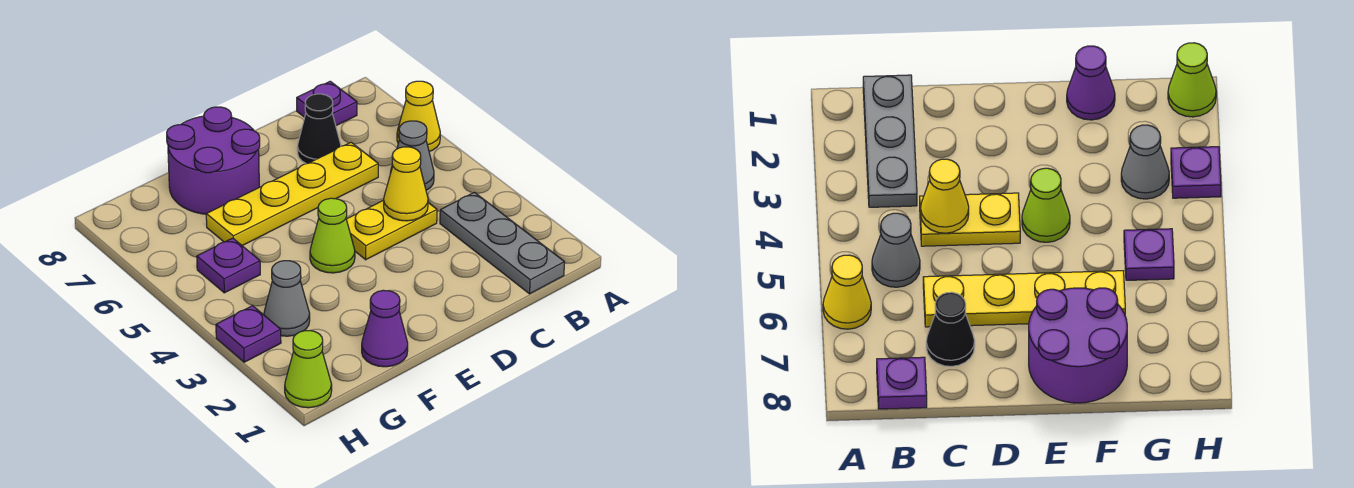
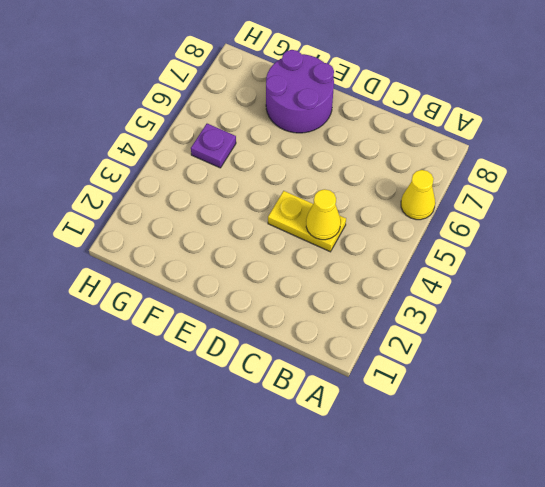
none -> grey plate B1:B3 level 1
none -> grey cone B5 level 1
none -> purple plate B8 level 1

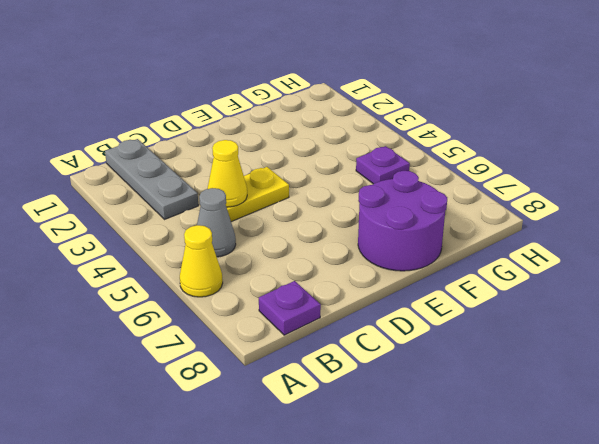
none -> yellow plate C6:F6 level 1
none -> black cone C7 level 1
none -> lime cone E4 level 1

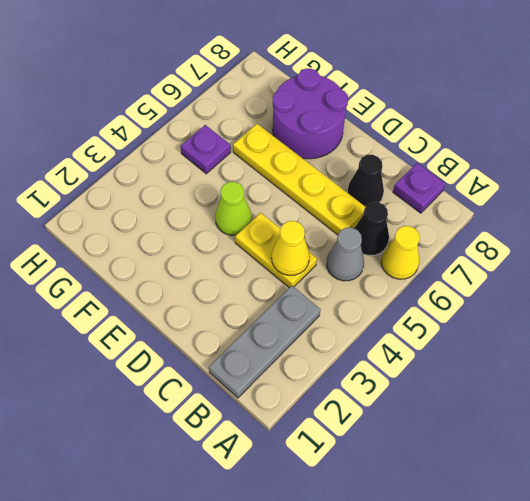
black cone B6 level 1 -> none
none -> purple cone F1 level 1
none -> grey cone G3 level 1
none -> lime cone H1 level 1

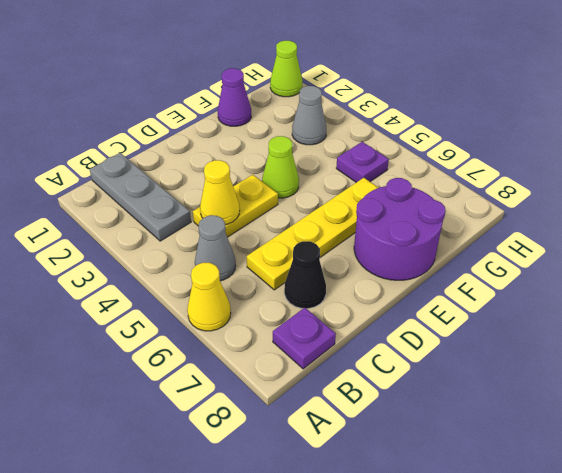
none -> purple plate H3 level 1

